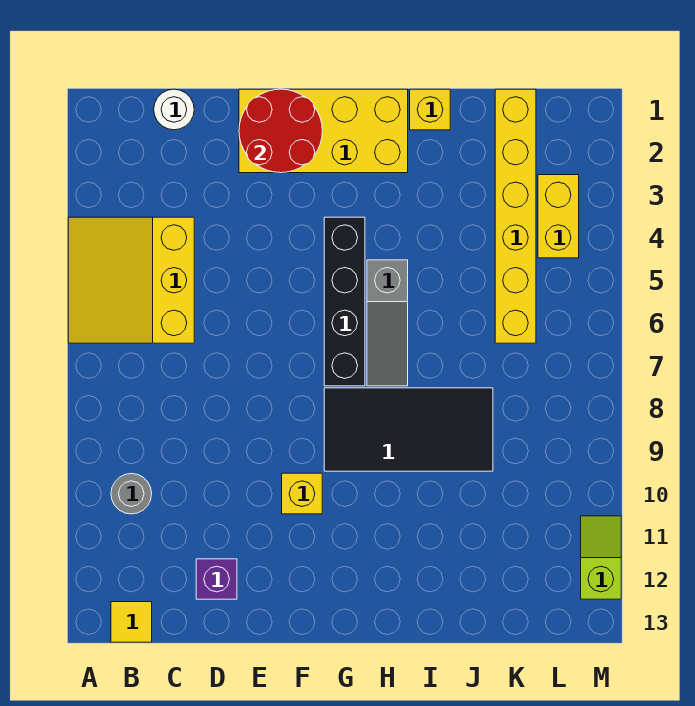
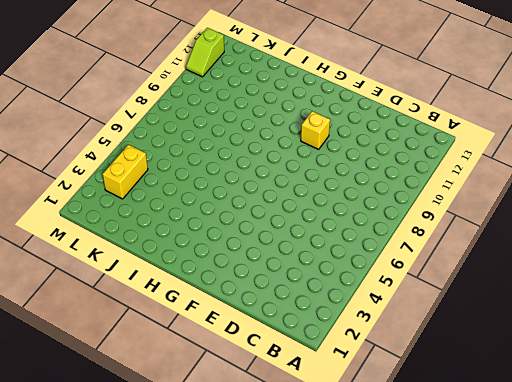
none -> yellow slope A4:C6 level 1 top C
none -> grey round brick B10 level 1
none -> yellow tile B13 level 1

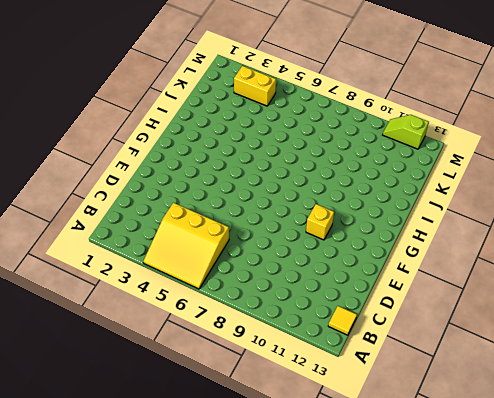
none -> grey round brick B10 level 1
none -> white round brick C1 level 1
none -> purple brick D12 level 1

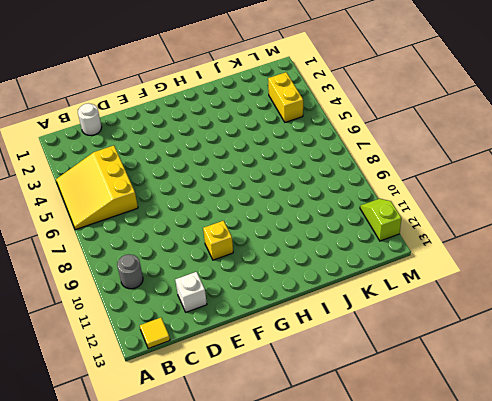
white brick D12 level 1 -> purple brick D12 level 1
none -> yellow brick E1:H2 level 1
none -> black brick G4:G7 level 1
none -> black tile G8:J9 level 1

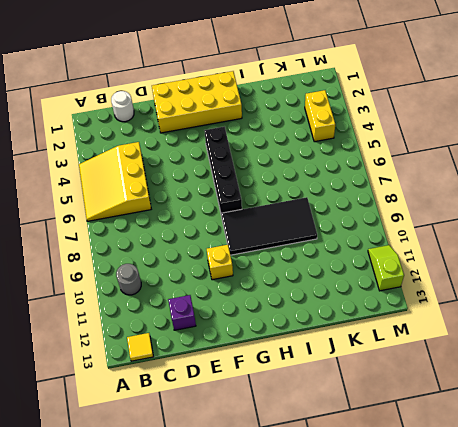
none -> grey slope H5:H7 level 1 top 5
none -> yellow brick I1 level 1
none -> yellow brick K1:K6 level 1

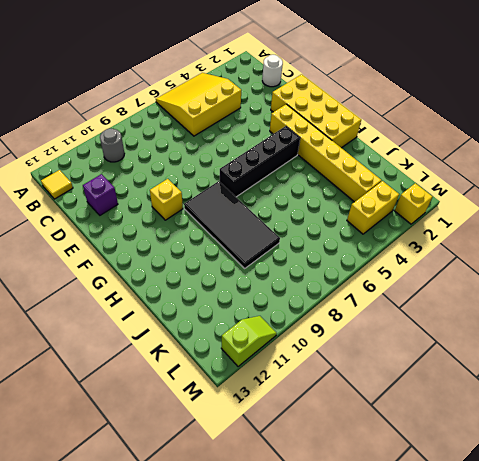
yellow brick F3:K3 level 1 -> yellow brick K1:K6 level 1
yellow brick M2 level 1 -> yellow brick I1 level 1
none -> grey slope H5:H7 level 1 top 5
none -> red round brick E1:F2 level 2

